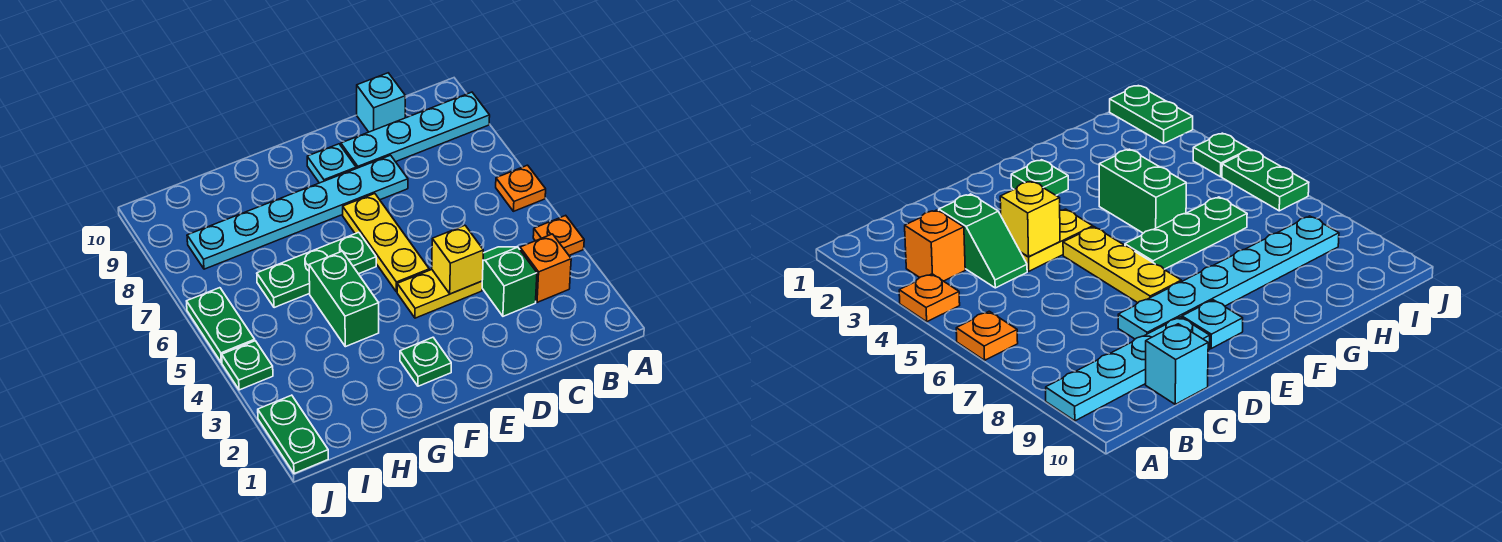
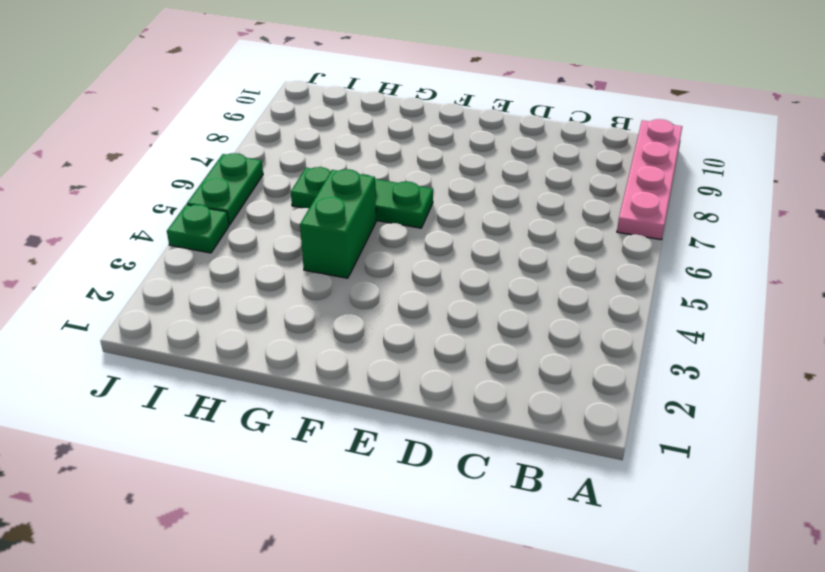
pink plate A7:A10 level 1 -> cyan plate A9:D9 level 1
none -> orange plate A4 level 1
none -> orange plate A6 level 1
none -> orange brick B3 level 1

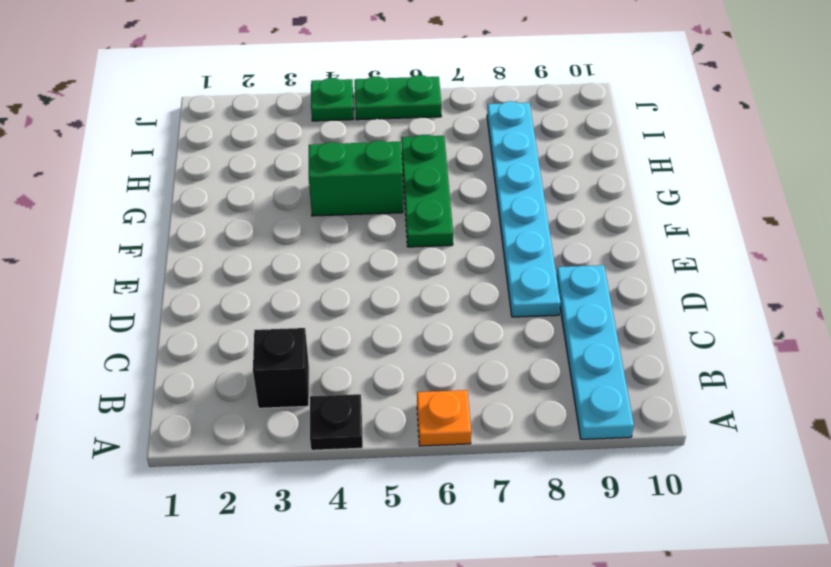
black plate A4 level 1 -> orange plate A4 level 1
black brick B3 level 1 -> orange brick B3 level 1
none -> green slope C3:C4 level 1 top 3
none -> cyan brick C10 level 1
none -> yellow plate D4:E4 level 1

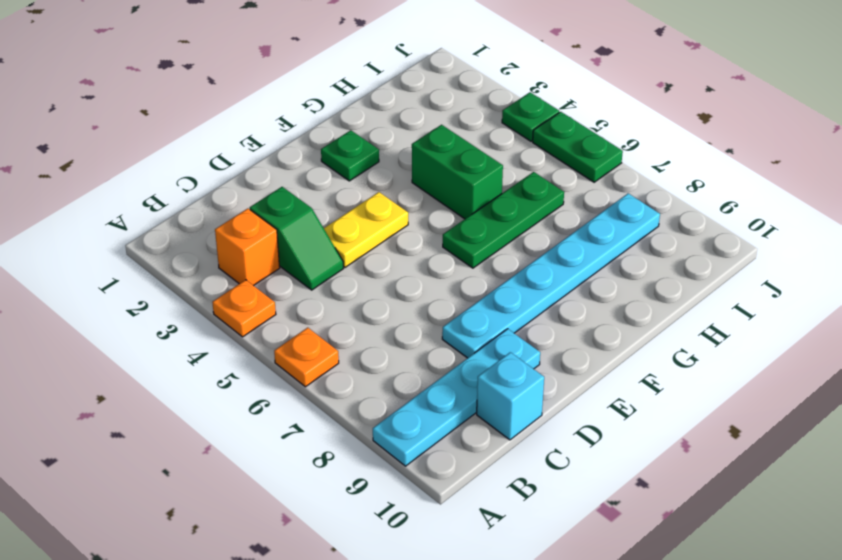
none -> yellow plate E5:E7 level 1
none -> cyan plate E9 level 1
none -> green plate J1:J2 level 1

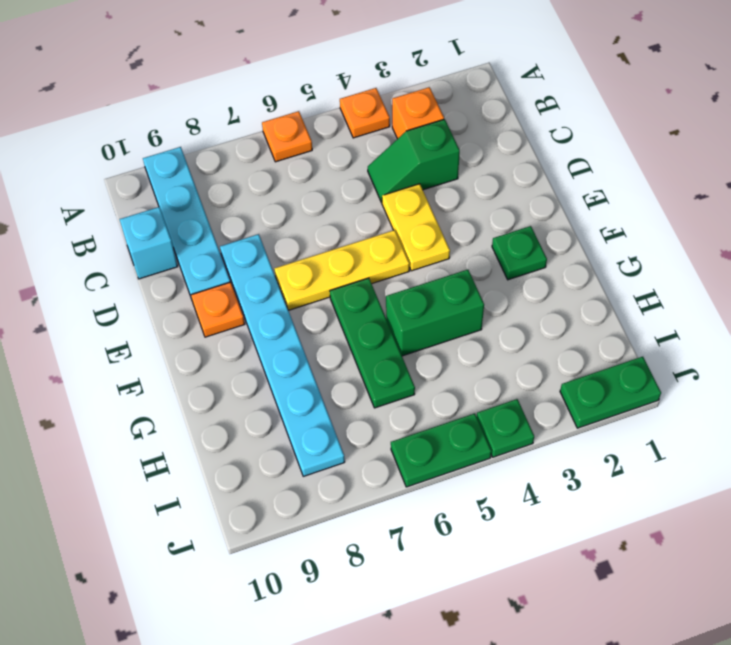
orange plate E9 level 1 -> cyan plate E9 level 1
none -> yellow brick D4 level 2

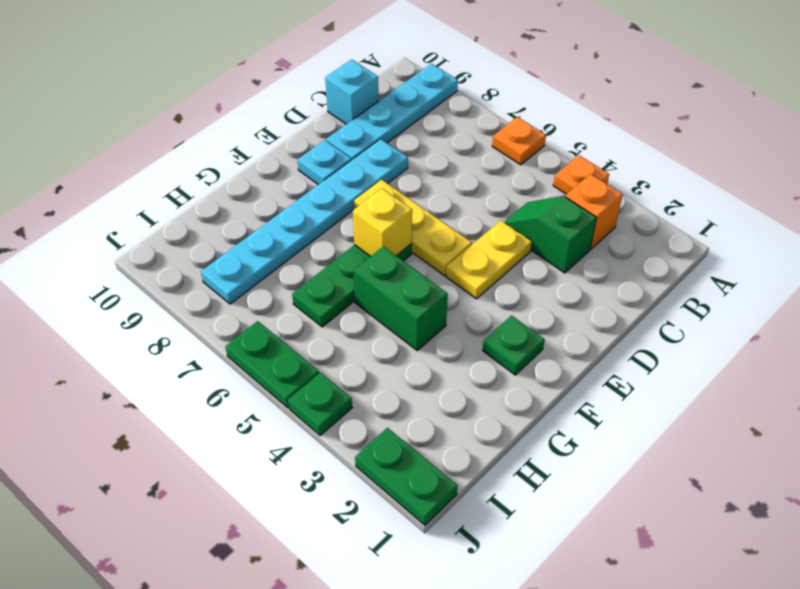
yellow brick F6 level 2 -> yellow brick D4 level 2

